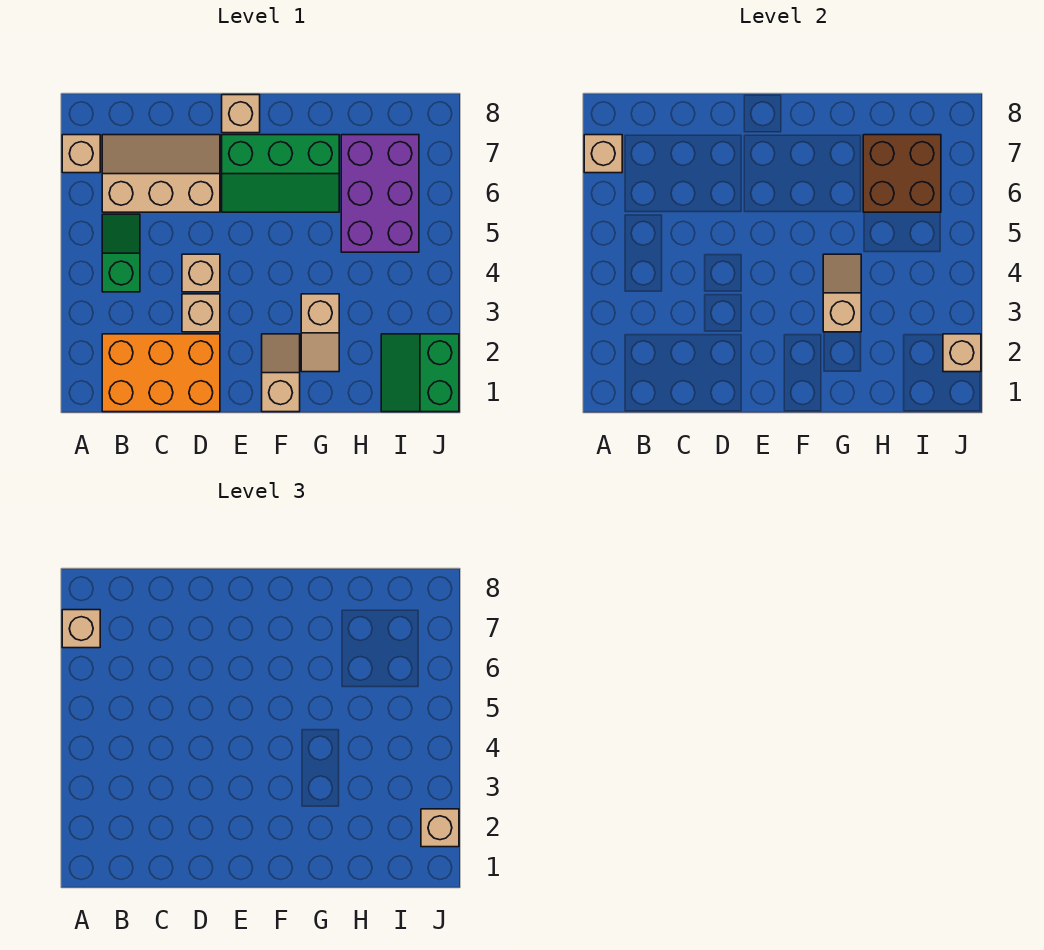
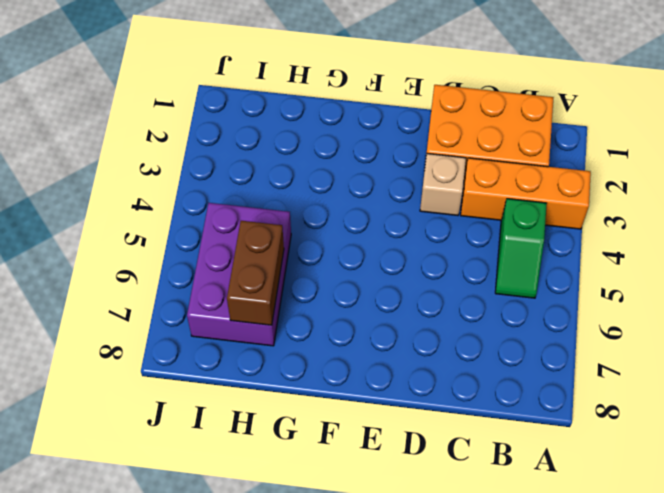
orange brick A3:C3 level 1 -> none
brown brick H6:H7 level 2 -> brown brick H6:I7 level 2
none -> tan brick A7 level 1
none -> tan slope B6:D7 level 1 top 6
none -> tan brick D4 level 1

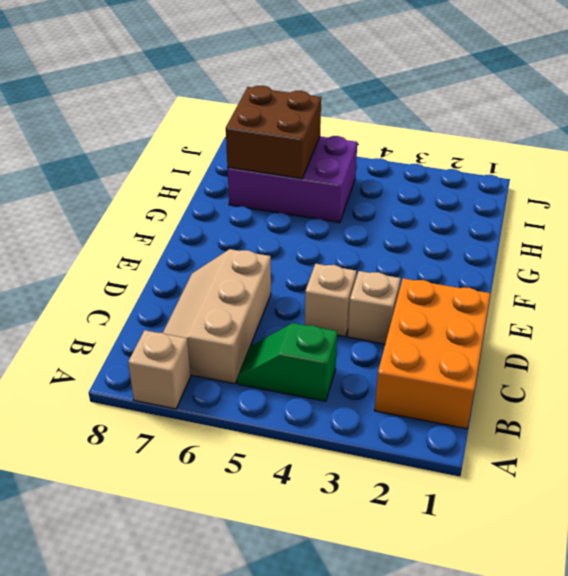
none -> green slope E6:G7 level 1 top 7
none -> tan brick E8 level 1
none -> tan slope F1:F2 level 1 top 1

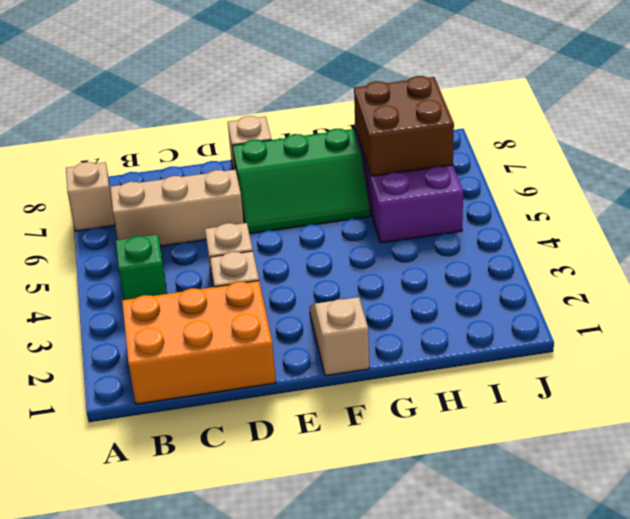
none -> tan slope G2:G3 level 1 top 3
none -> green slope I1:J2 level 1 top J
none -> tan brick A7 level 2

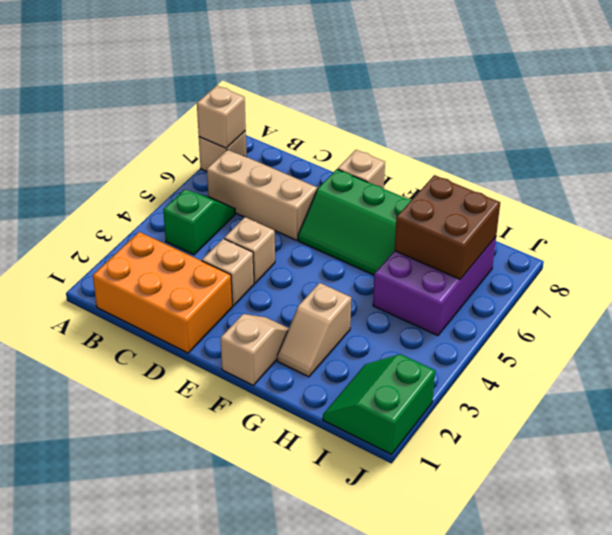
none -> tan slope G3:G4 level 2 top 3
none -> tan brick J2 level 2
none -> tan brick A7 level 3

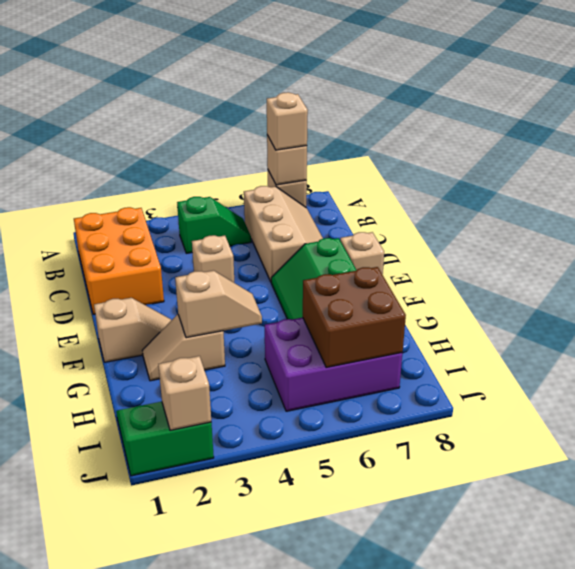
none -> tan brick D3 level 1
none -> tan brick J2 level 3

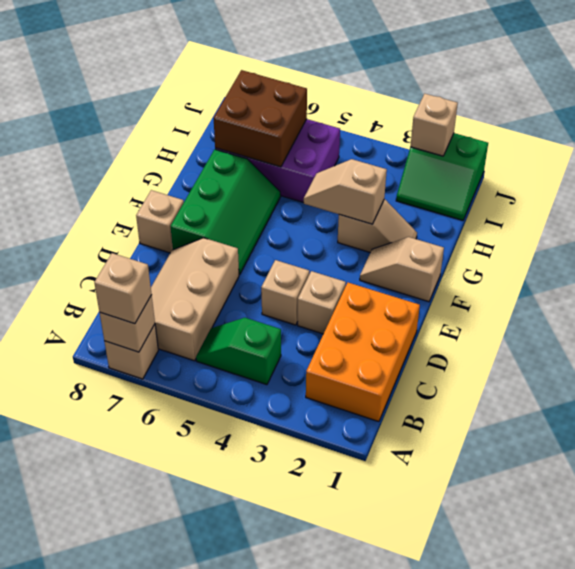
none -> tan brick J2 level 3

